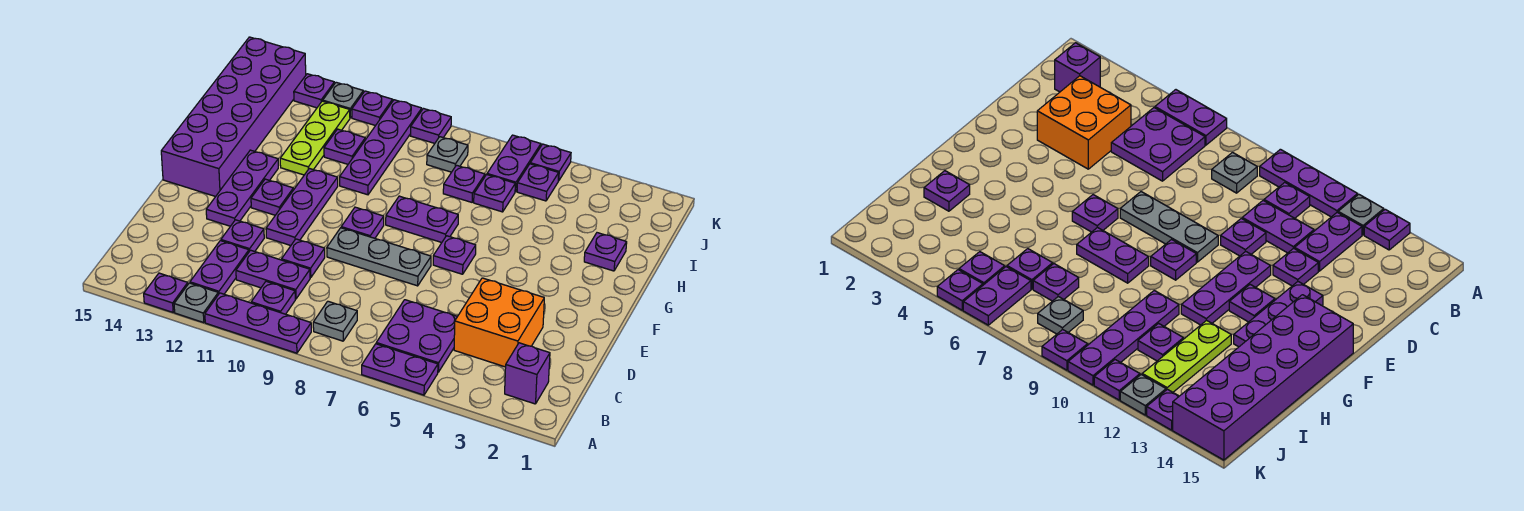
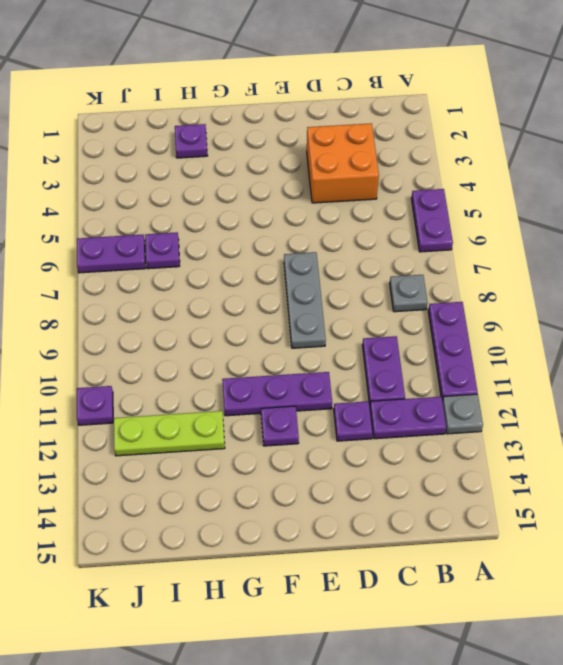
none -> purple plate A13 level 1
none -> purple brick B2 level 1
none -> purple plate B5:C6 level 1
none -> purple plate B10 level 1

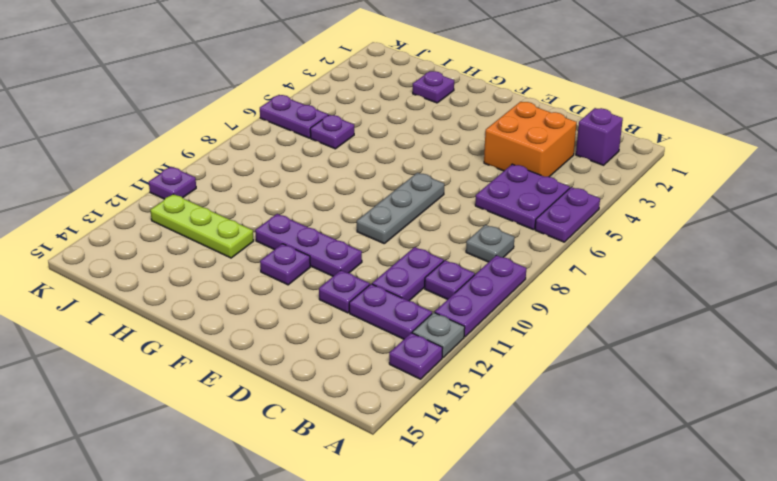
none -> purple plate D10 level 1
none -> purple plate E13:G13 level 1
none -> purple plate F6 level 1
none -> purple plate F9 level 1

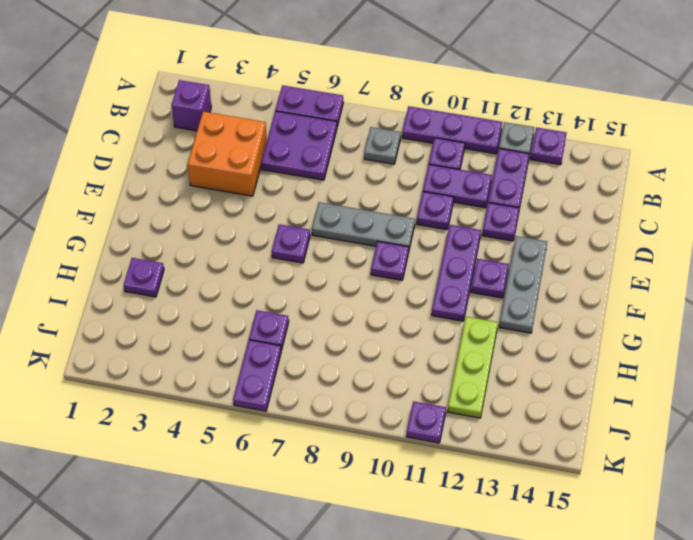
grey plate E13:G13 level 1 -> purple plate E13:G13 level 1
none -> purple brick F14:K15 level 1
none -> purple plate G7:G8 level 1
none -> purple plate H10:K10 level 1
none -> purple plate I7 level 1

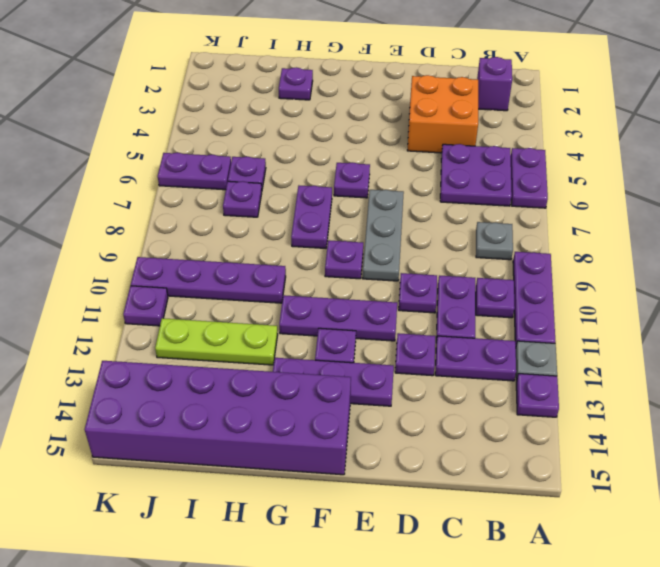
none -> purple plate I11 level 1
none -> purple plate J5 level 1
none -> grey plate J8 level 1
none -> purple plate K5 level 1

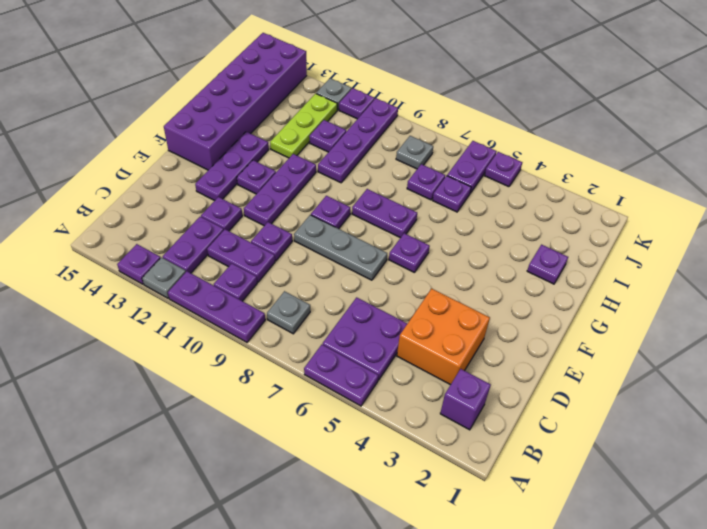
none -> purple plate J5 level 1
none -> purple plate K9 level 1
none -> purple plate K13 level 1

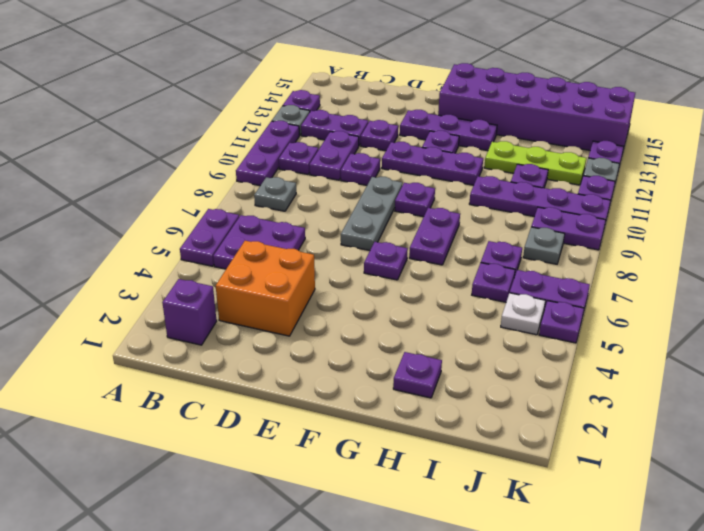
white plate J5 level 1 -> purple plate J5 level 1
purple plate J9:K9 level 1 -> purple plate K9 level 1

